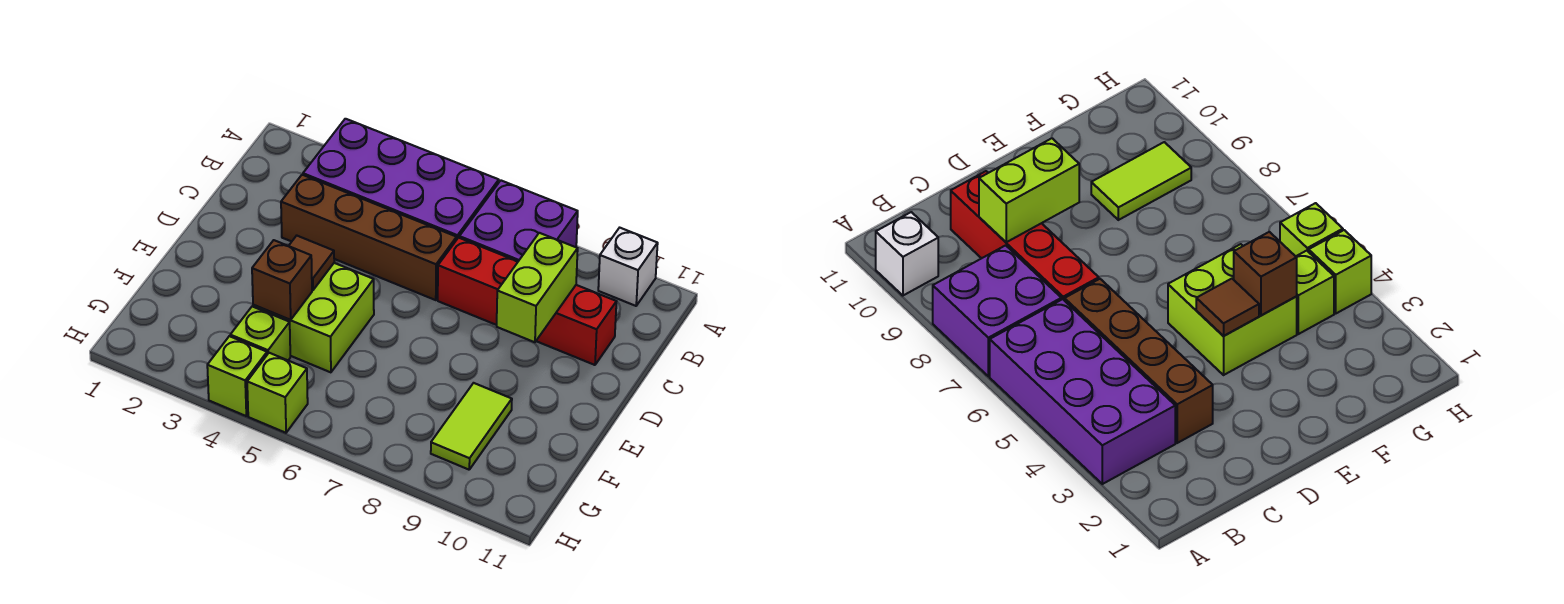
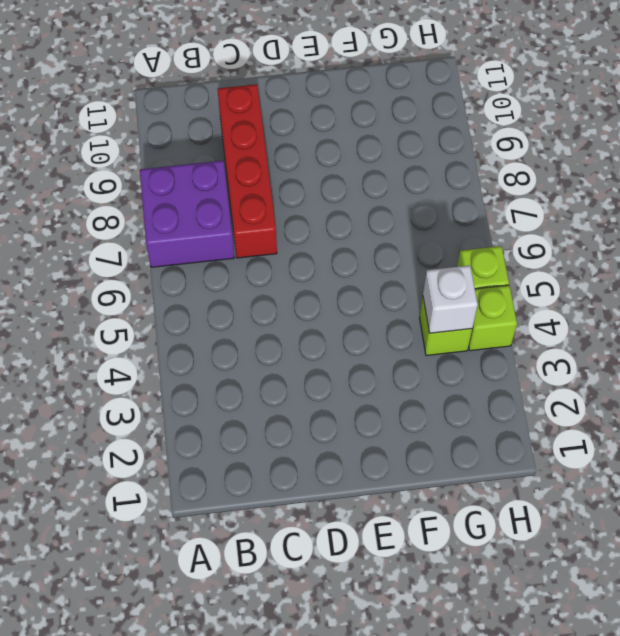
white brick G4 level 2 -> white brick A10 level 1
none -> purple brick A3:B6 level 1
none -> brown brick C3:C6 level 1
none -> lime brick E4:F5 level 1

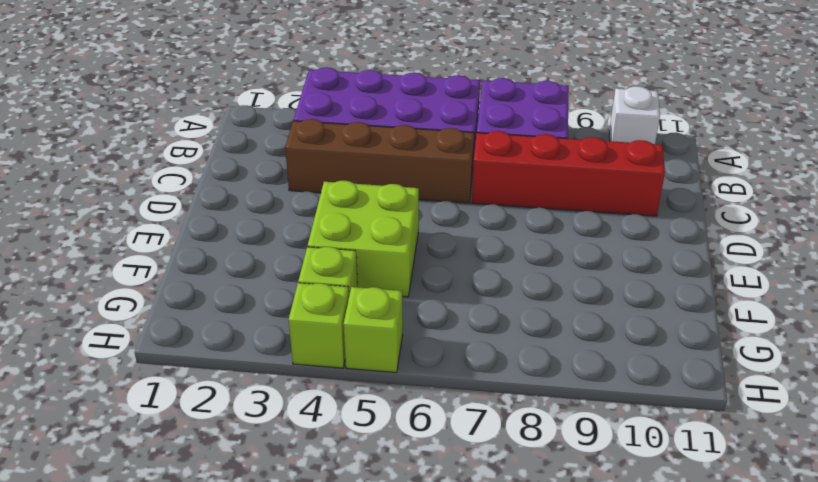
none -> lime tile F9:G9 level 1
none -> lime brick C9:D9 level 2
none -> brown tile E4 level 2

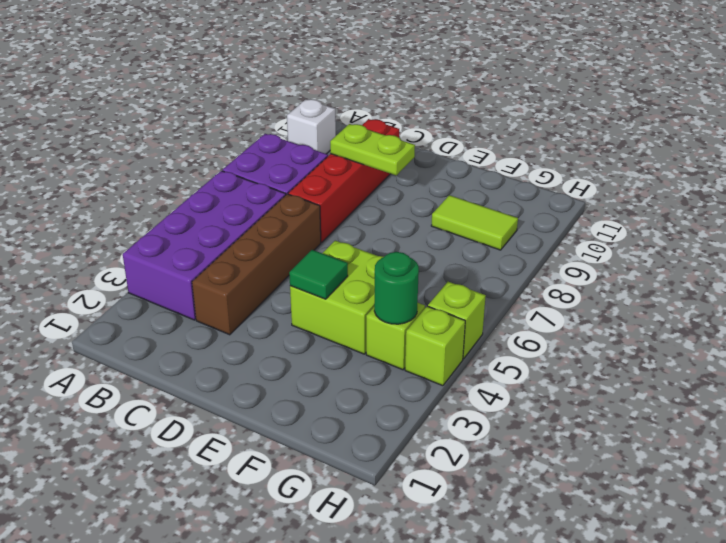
lime plate C9:D9 level 2 -> lime brick C9:D9 level 2
green tile E4 level 2 -> brown tile E4 level 2
green round brick G4 level 2 -> none
none -> brown brick F4 level 2

